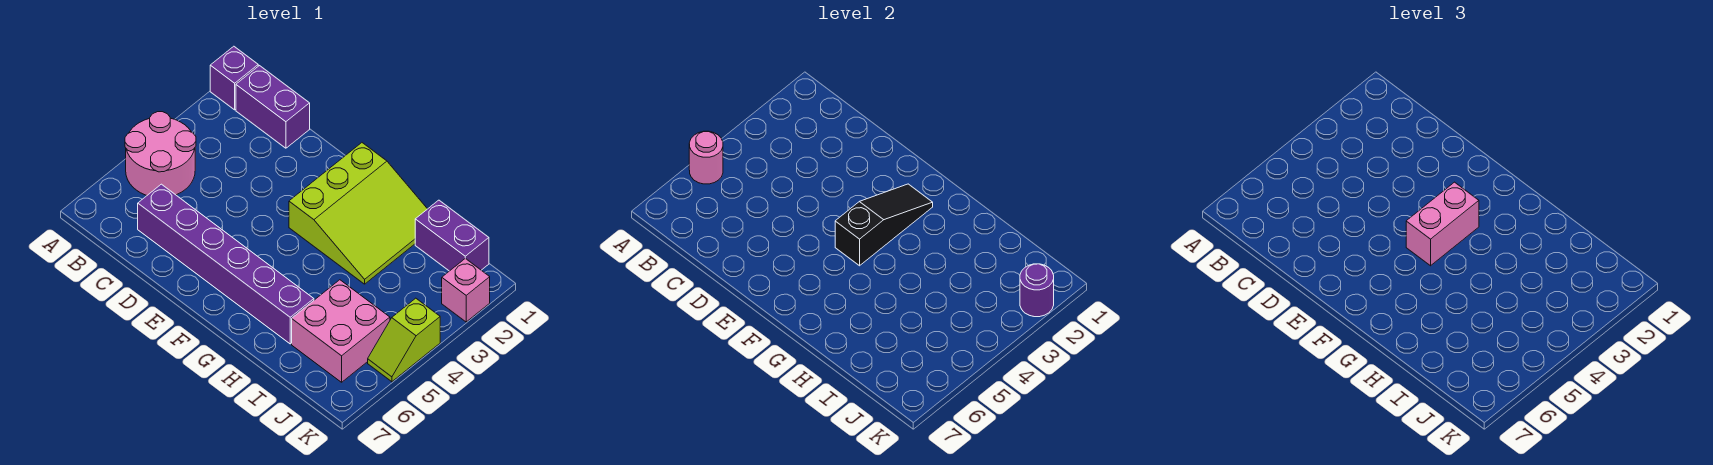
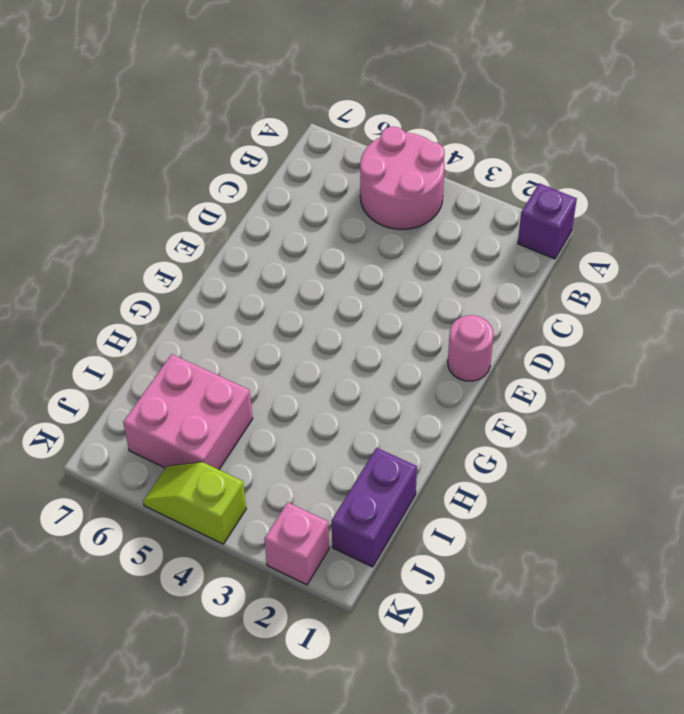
pink round brick E1 level 1 -> pink round brick A5 level 2
none -> purple brick B1:C1 level 1
none -> purple brick C6:H6 level 1
none -> lime slope F1:H3 level 1 top F

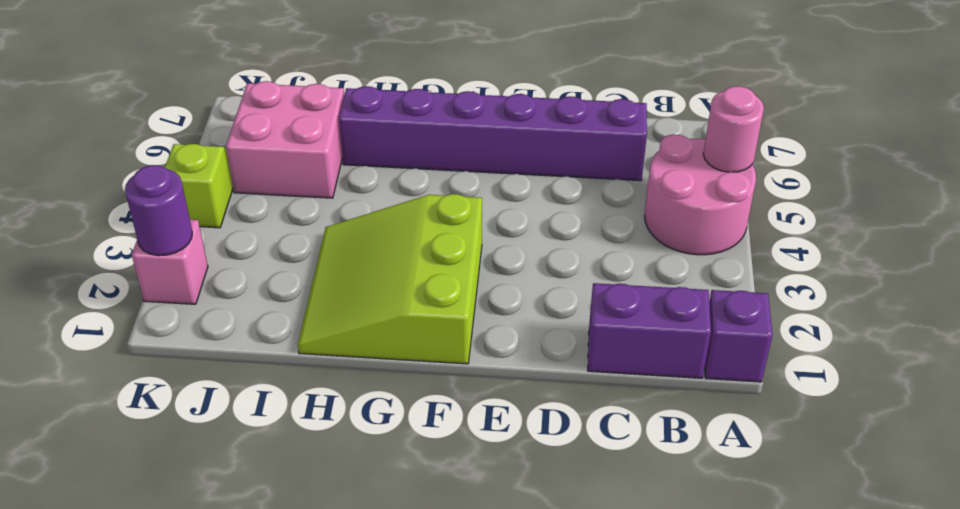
none -> purple brick I1:J1 level 1
none -> black slope F2:F4 level 2 top 4
none -> pink brick F3:F4 level 3

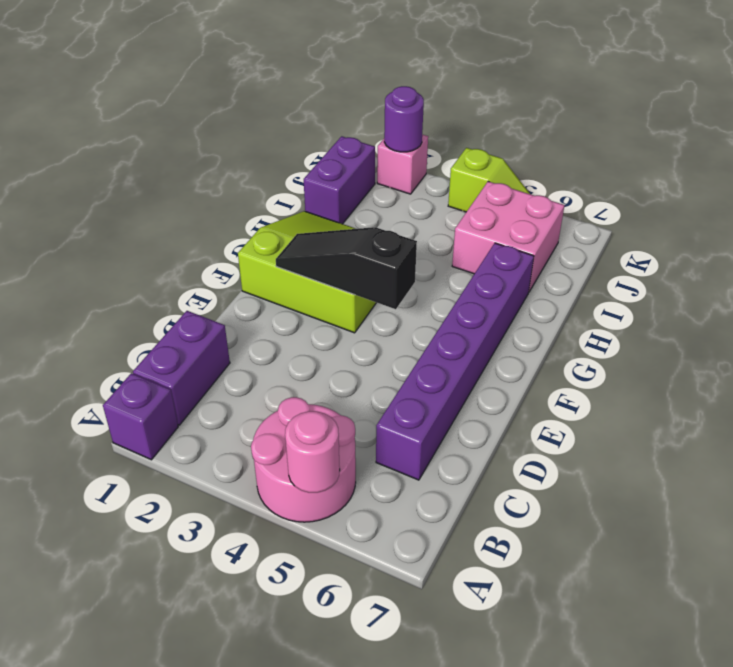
none -> pink brick F3:F4 level 3

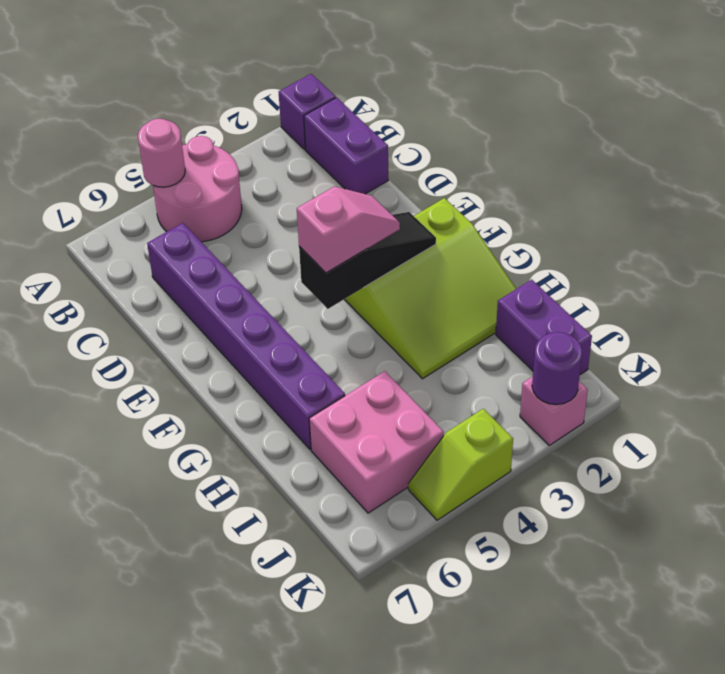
pink slope F3:F4 level 3 top 4 -> pink brick F3:F4 level 3

